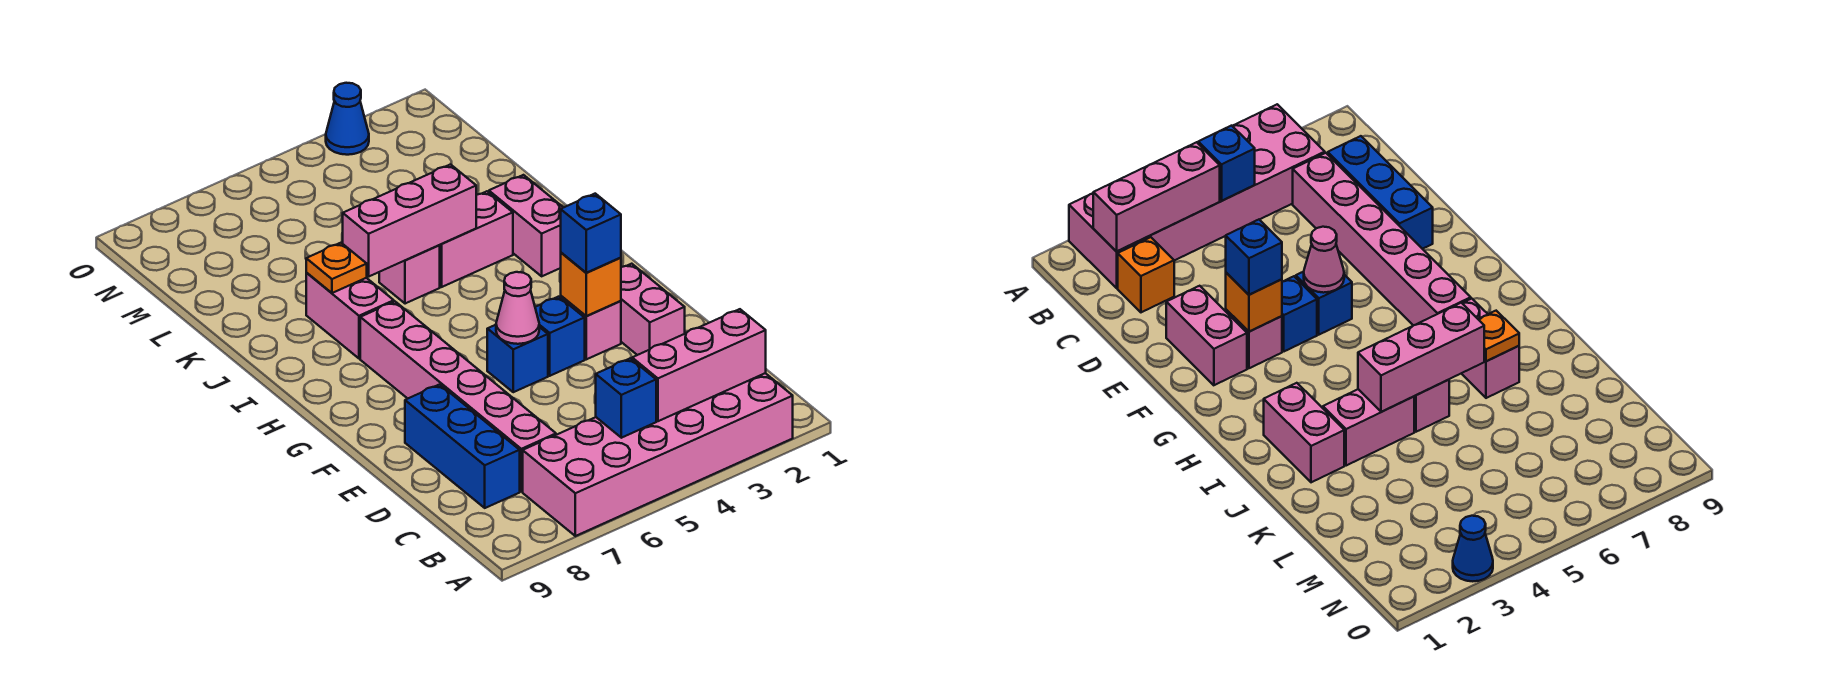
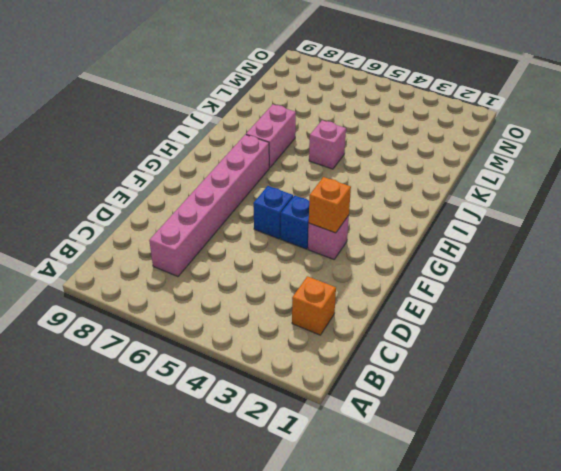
none -> pink brick A2:B7 level 1
none -> blue brick C8:E8 level 1
none -> pink brick E2:F2 level 1

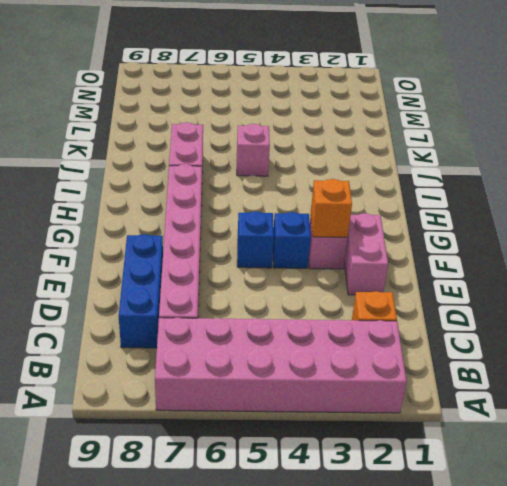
none -> pink brick I2:J2 level 1
none -> pink brick J3:J4 level 1
none -> blue cone O3 level 1

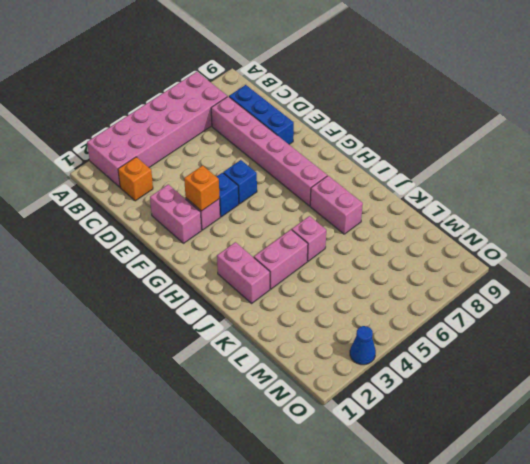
none -> pink brick B2:B4 level 2
none -> blue brick B5 level 2
none -> pink cone F5 level 2

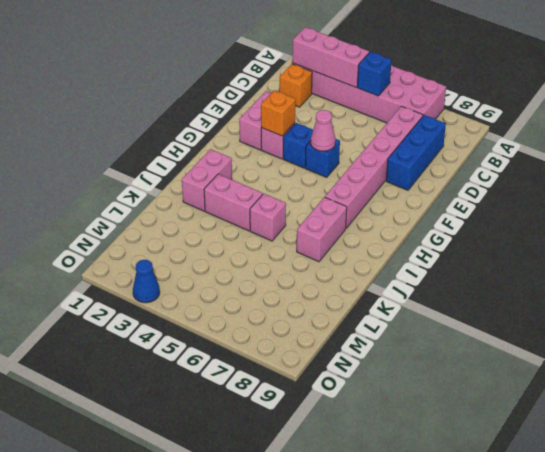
none -> pink brick J4:J6 level 2
none -> orange plate J7 level 2
none -> blue brick F3 level 3

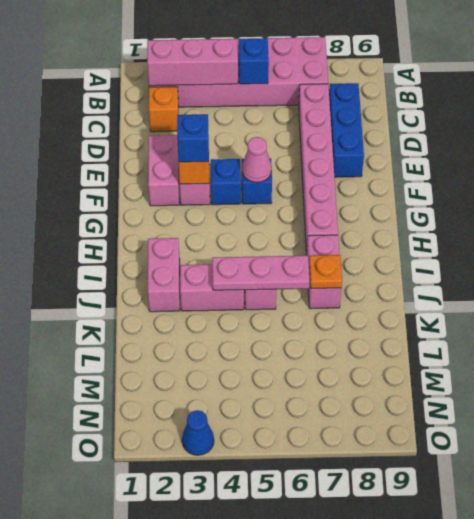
pink plate J4:J6 level 2 -> pink brick J4:J6 level 2

